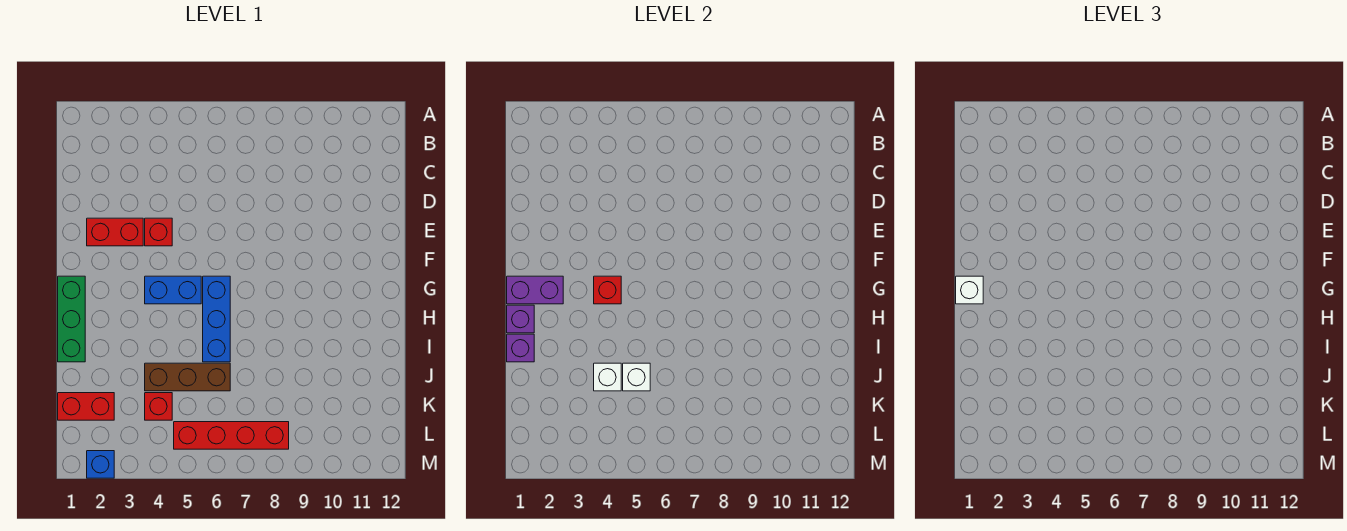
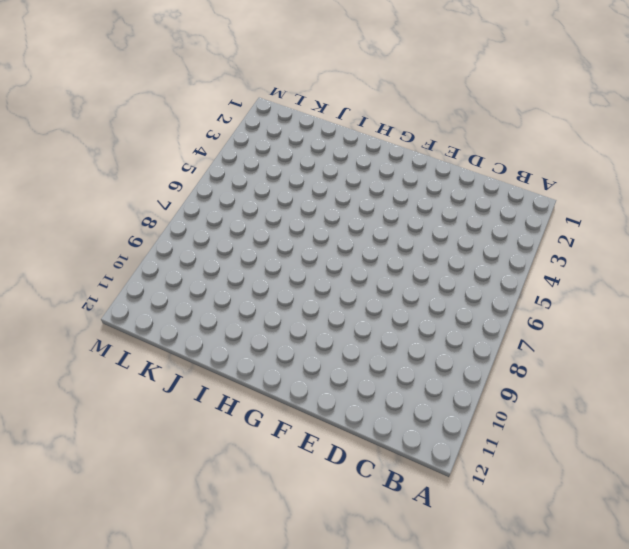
none -> red brick E2:E3 level 1
none -> red brick E4 level 1
none -> green brick G1:I1 level 1

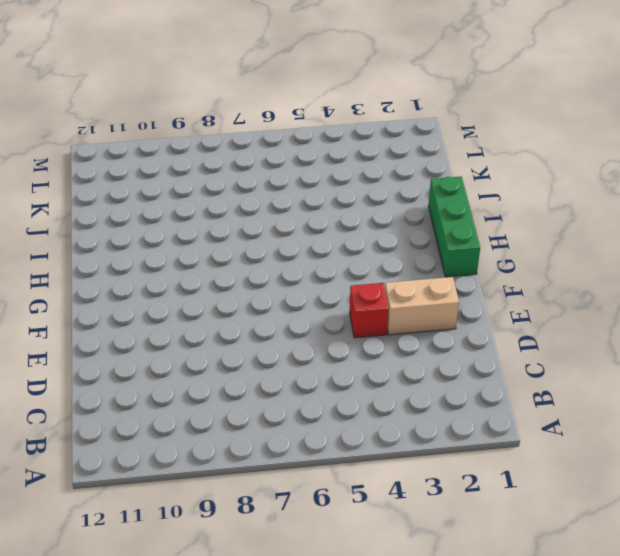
tan brick E2:E3 level 1 -> red brick E2:E3 level 1
none -> blue brick G4:G5 level 1
none -> blue brick G6:I6 level 1
none -> brown brick J4:J6 level 1

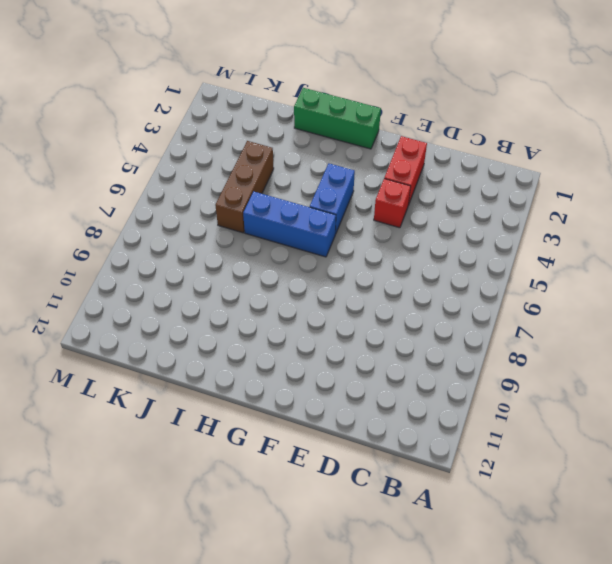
none -> red brick K1:K2 level 1
none -> red brick K4 level 1
none -> red brick L5:L8 level 1

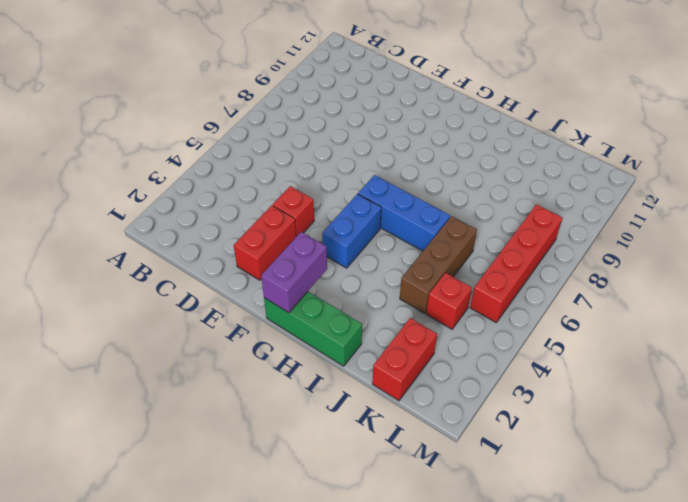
none -> blue brick M2 level 1
none -> red brick G4 level 2
none -> purple brick H1 level 2

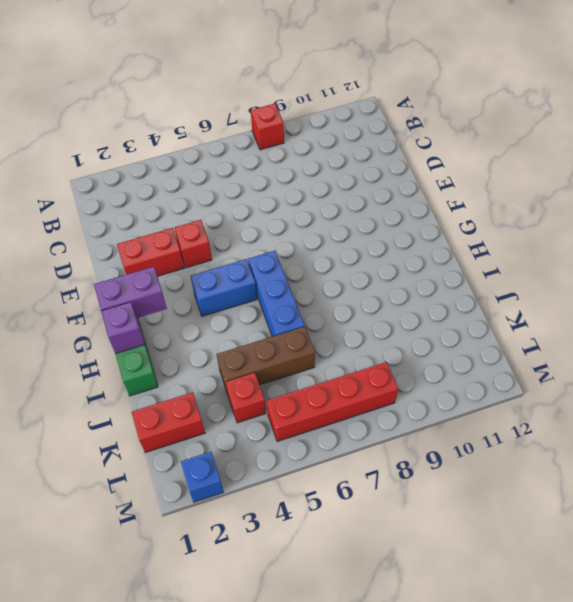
red brick A8 level 1 -> red brick G4 level 2
none -> purple brick I1 level 2
none -> white brick J4 level 2
none -> white brick J5 level 2

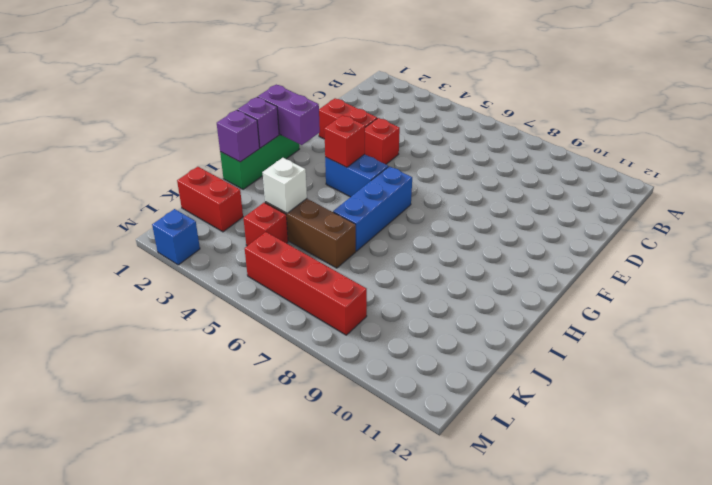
none -> white brick J5 level 2
none -> white brick G1 level 3

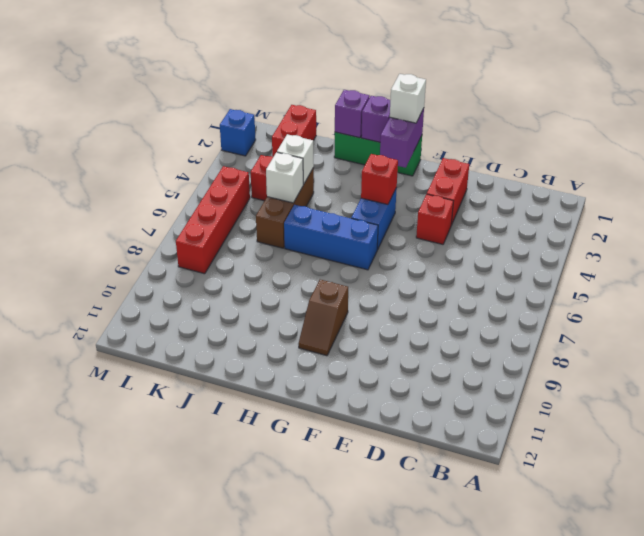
brown slope G9:G10 level 1 top 9 -> none

